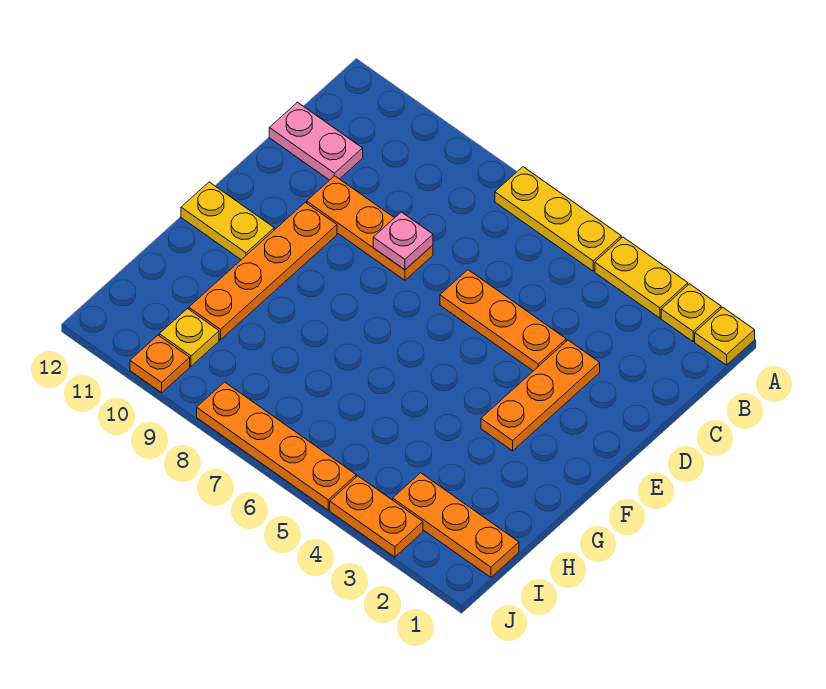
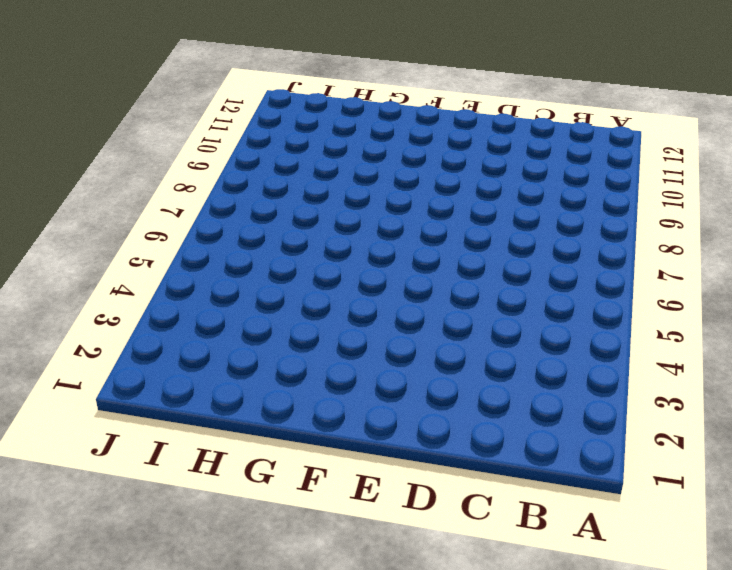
none -> yellow plate A1 level 1
none -> yellow plate A2 level 1
none -> yellow plate A3:A4 level 1

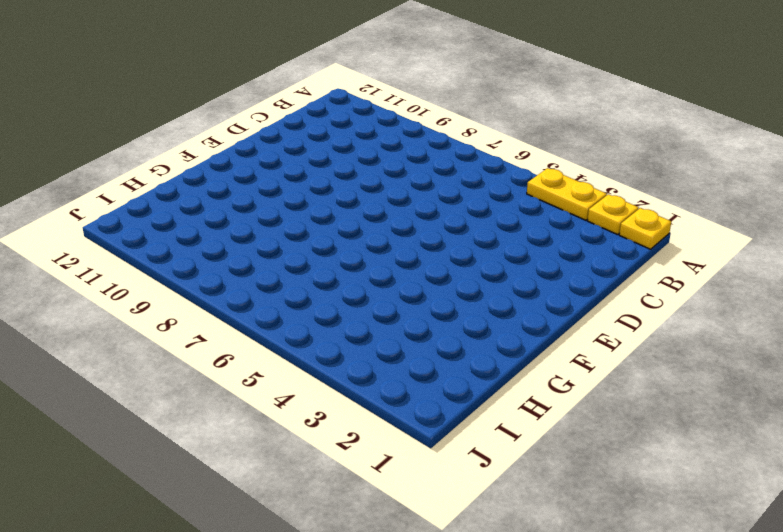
none -> yellow plate A5:A7 level 1
none -> pink plate C11:C12 level 1
none -> orange plate D3:F3 level 1

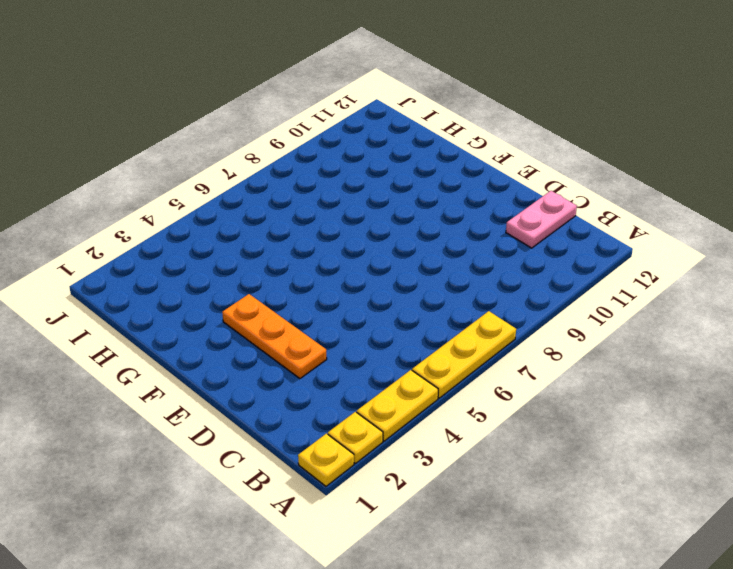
none -> orange plate D4:D6 level 1
none -> orange plate D8:D10 level 1
none -> orange plate E10:H10 level 1

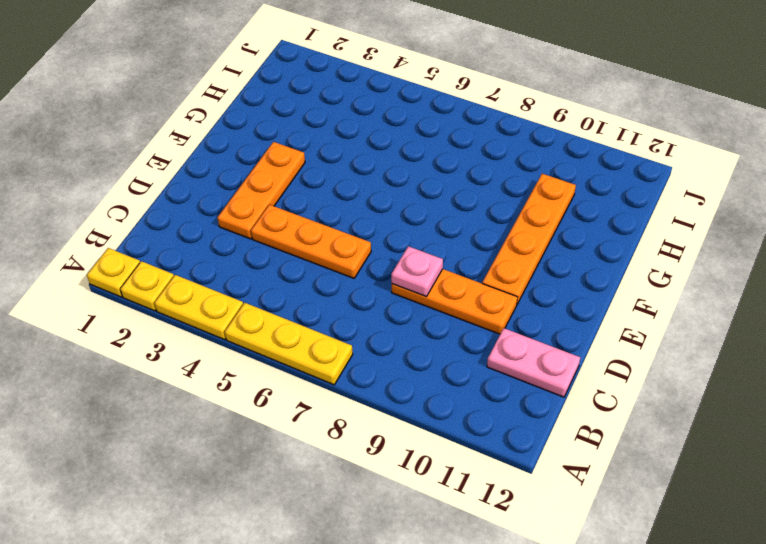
none -> yellow plate F11:F12 level 1
none -> orange plate I1:I3 level 1
none -> yellow plate I10 level 1

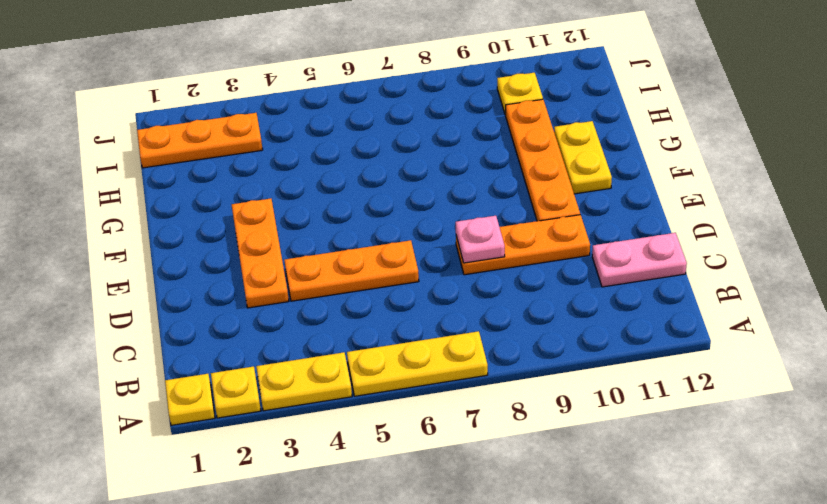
yellow plate F11:G11 level 1 -> yellow plate F11:F12 level 1
none -> orange plate J3:J4 level 1
none -> orange plate J5:J8 level 1
none -> orange plate J10 level 1

